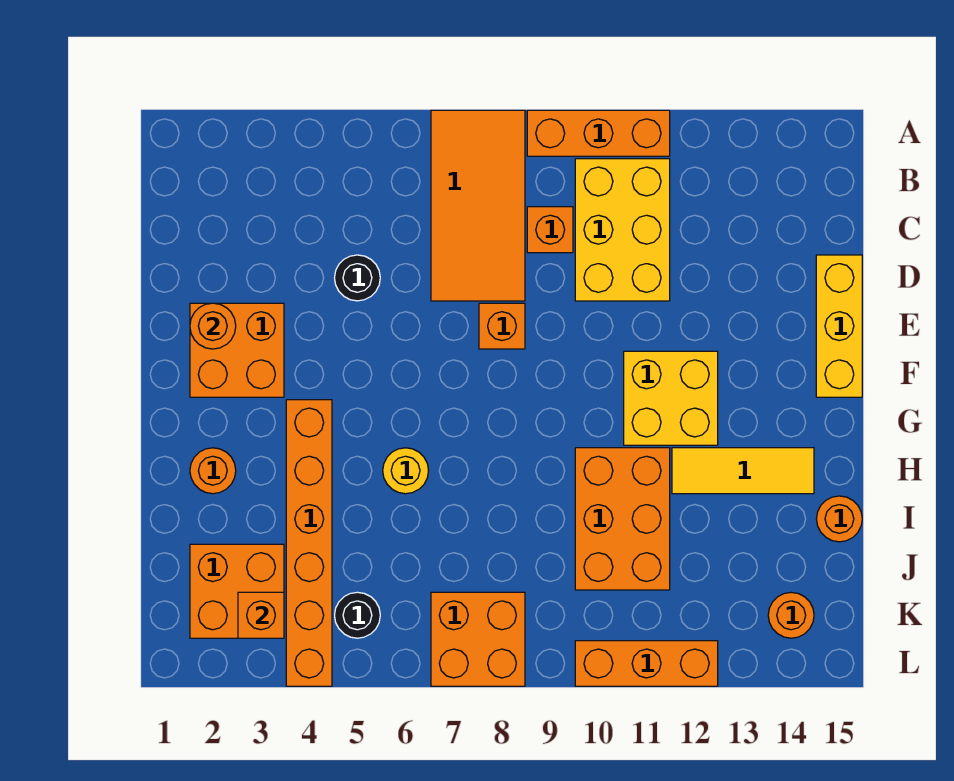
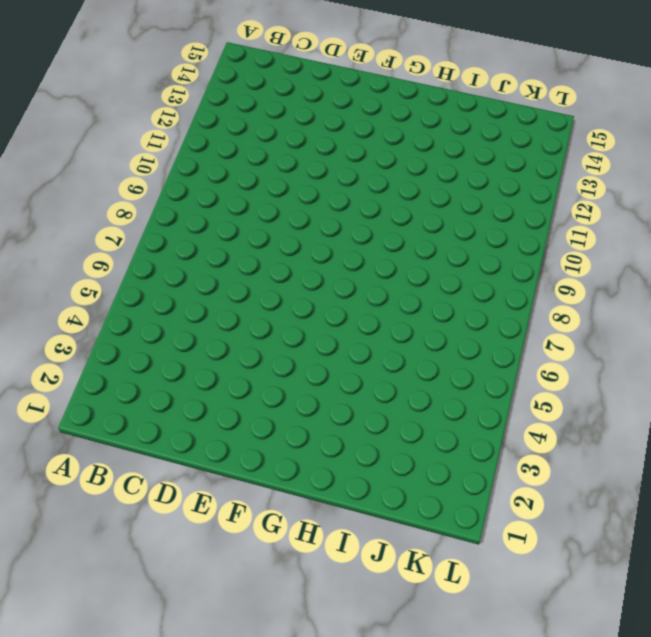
none -> orange tile A7:D8 level 1
none -> orange brick A9:A11 level 1
none -> yellow brick B10:D11 level 1

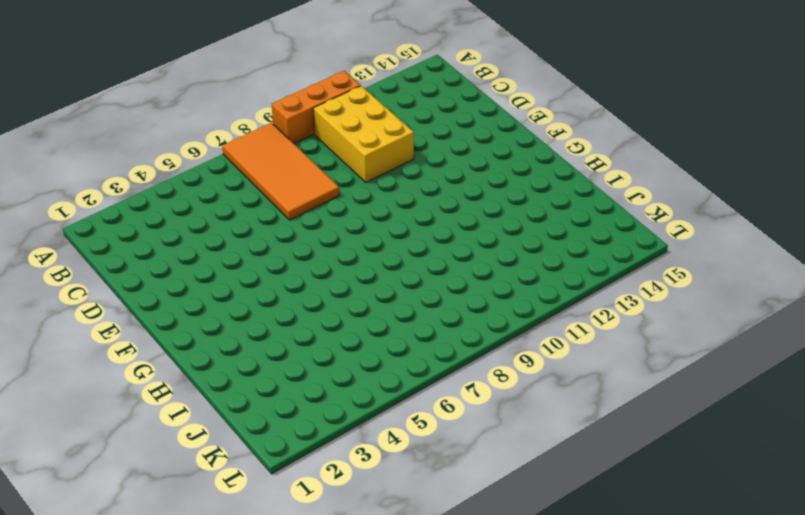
none -> orange brick C9 level 1
none -> black round brick D5 level 1
none -> yellow brick D15:F15 level 1

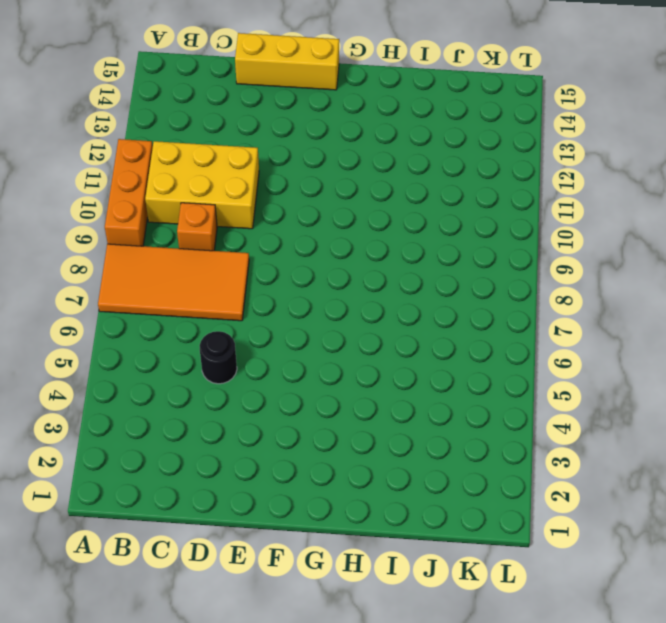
none -> orange brick E2:F3 level 1
none -> orange brick E8 level 1
none -> yellow brick F11:G12 level 1

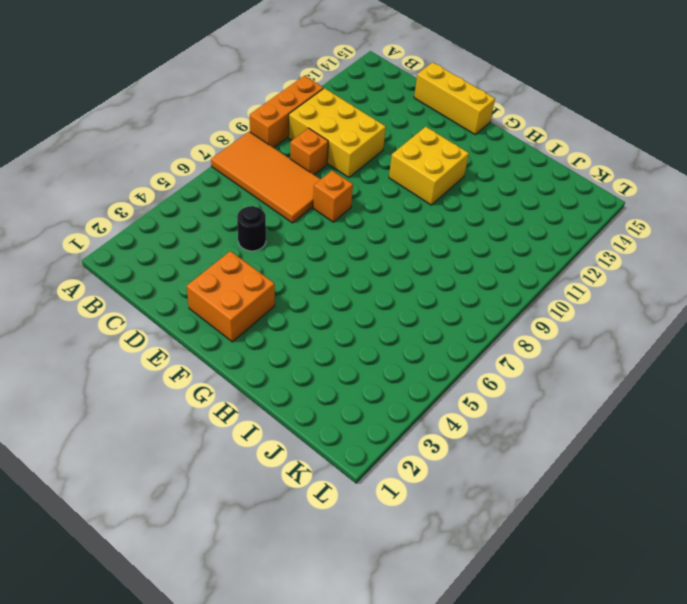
none -> orange brick G4:L4 level 1
none -> orange round brick H2 level 1
none -> yellow round brick H6 level 1

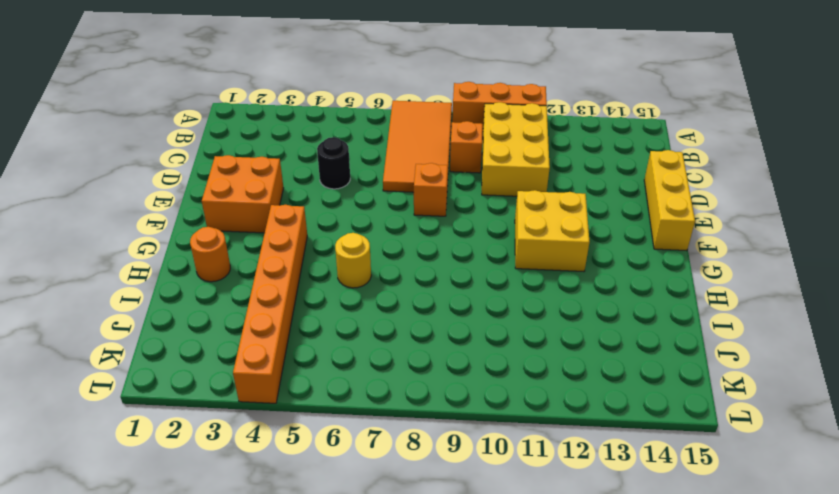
none -> orange brick H10:J11 level 1
none -> yellow tile H12:H14 level 1
none -> orange round brick I15 level 1

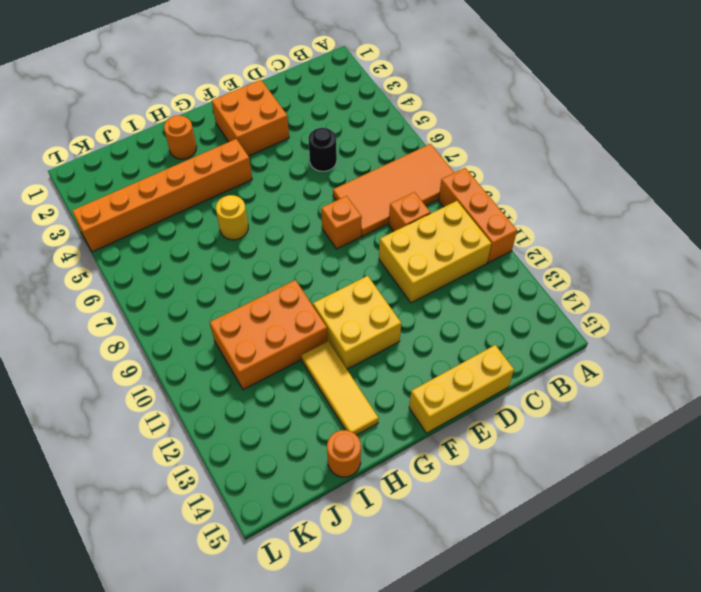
none -> orange brick J2:K3 level 1
none -> black round brick K5 level 1
none -> orange brick K7:L8 level 1

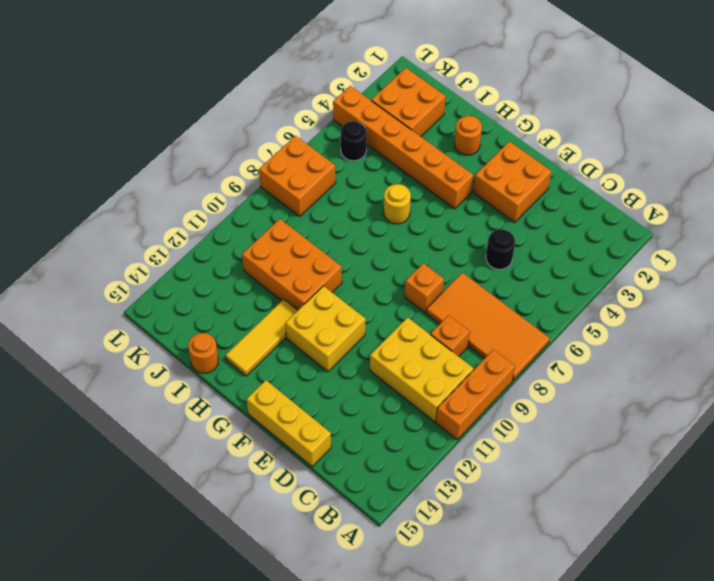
none -> orange round brick K14 level 1
none -> orange brick L10:L12 level 1
none -> orange round brick E2 level 2

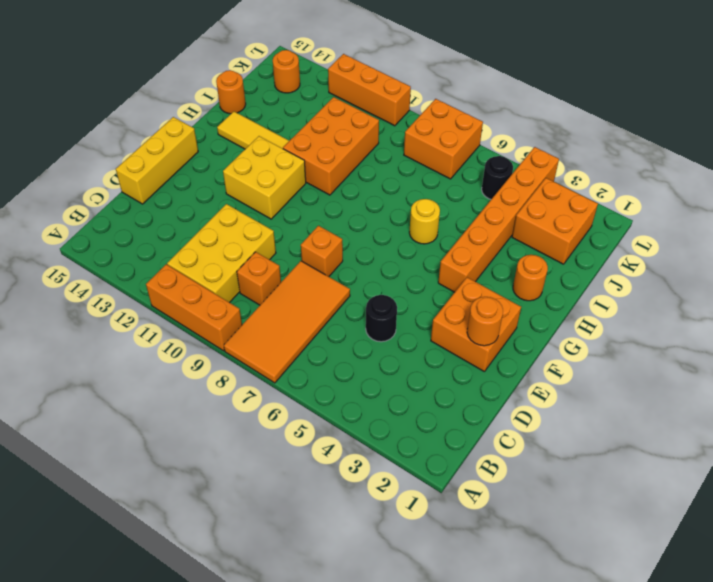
none -> orange brick K3 level 2

